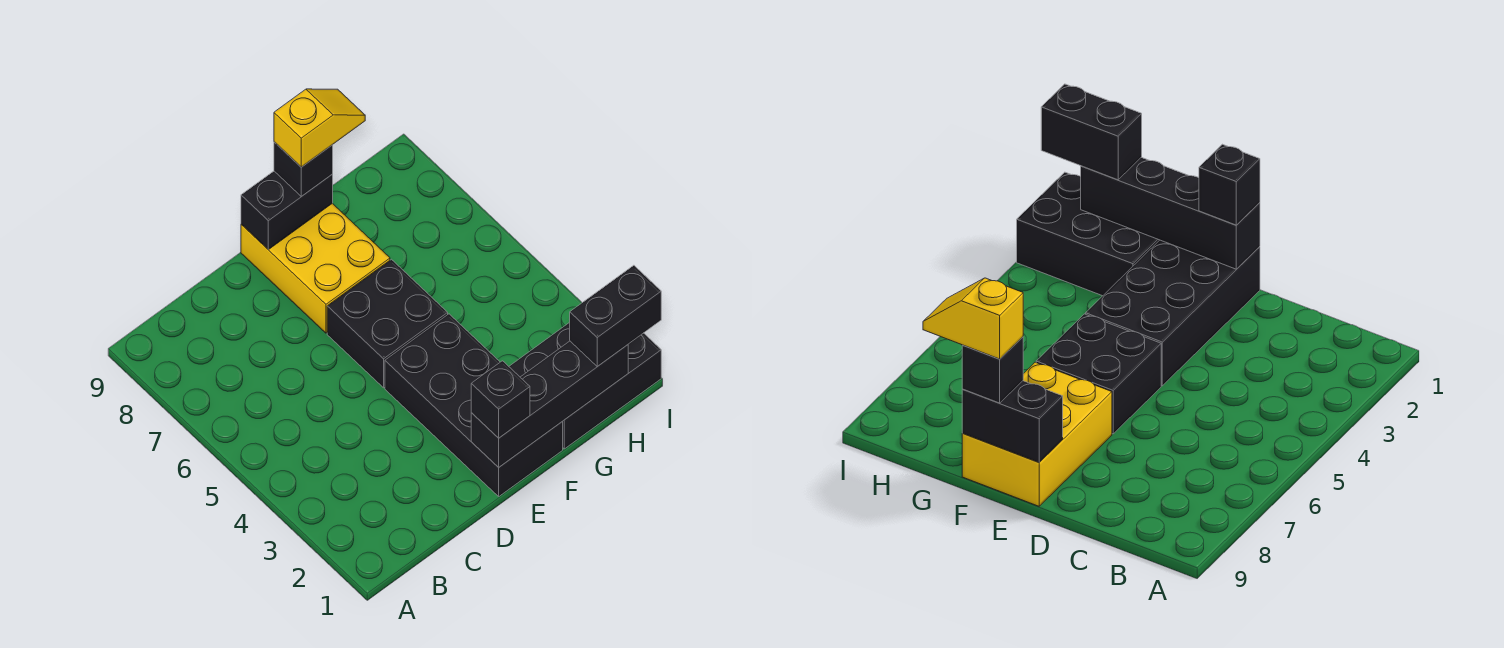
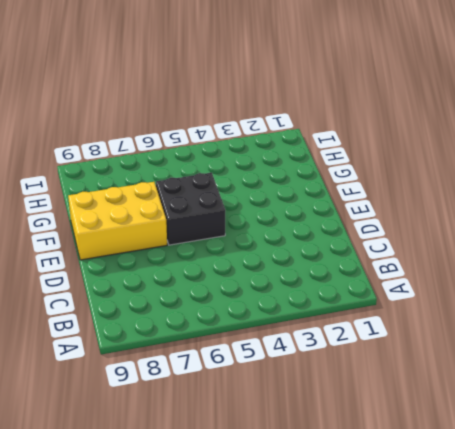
none -> black brick E1:F4 level 1
none -> black brick G1:I2 level 1

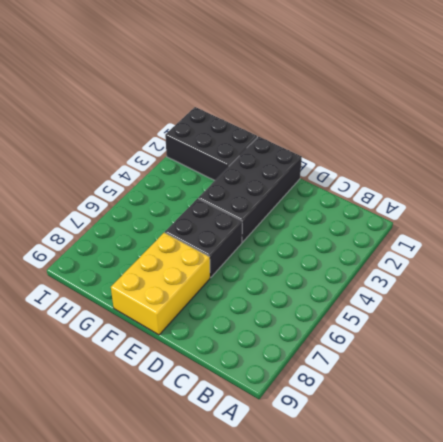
none -> black brick E1:H1 level 2
none -> black brick E9:F9 level 2

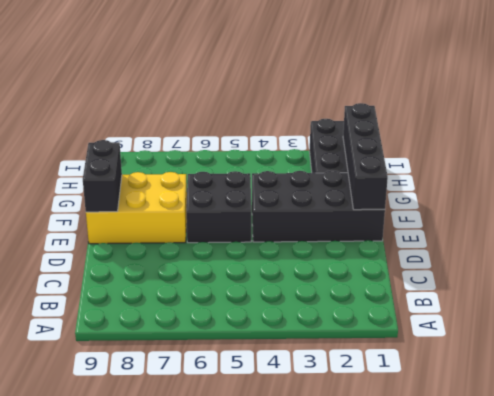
none -> black brick E1 level 3
none -> black brick F9 level 3

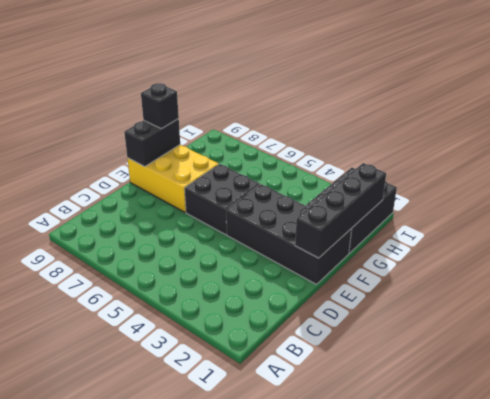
none -> black brick E1 level 3
none -> black brick H1:I1 level 3

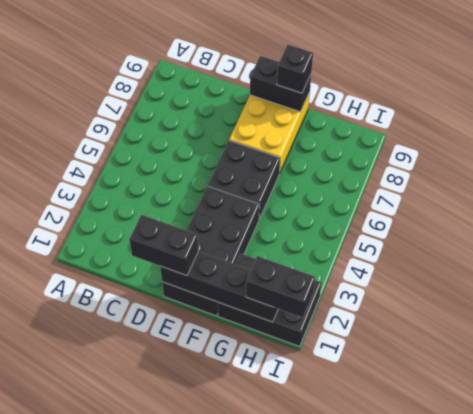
black brick D1:E1 level 3 -> black brick E1 level 3
none -> yellow slope F9:G9 level 4 top F

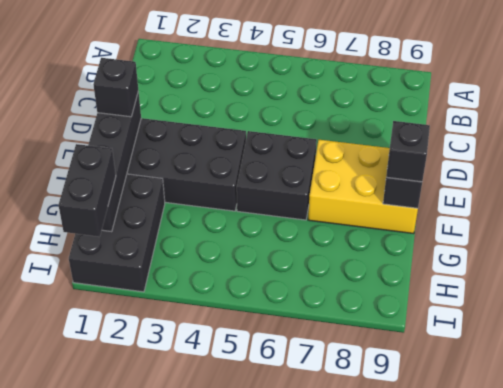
none -> yellow slope F9:G9 level 4 top F

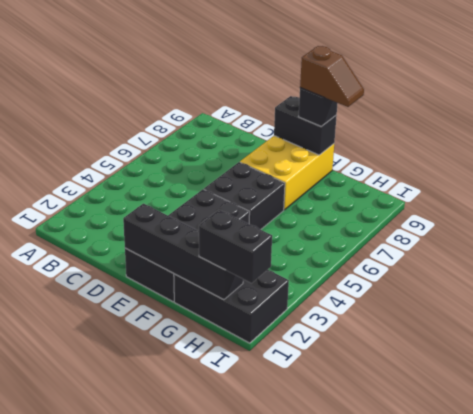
brown slope F9:G9 level 4 top F -> yellow slope F9:G9 level 4 top F
none -> black brick E1 level 3

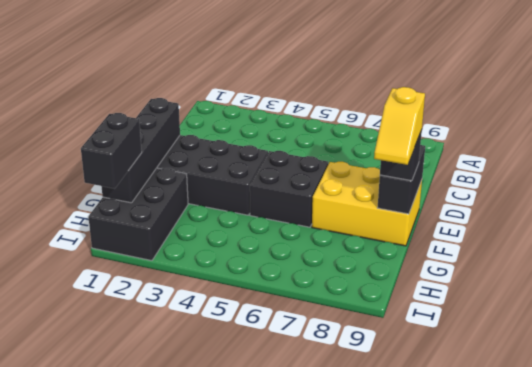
none -> black brick E1 level 3

